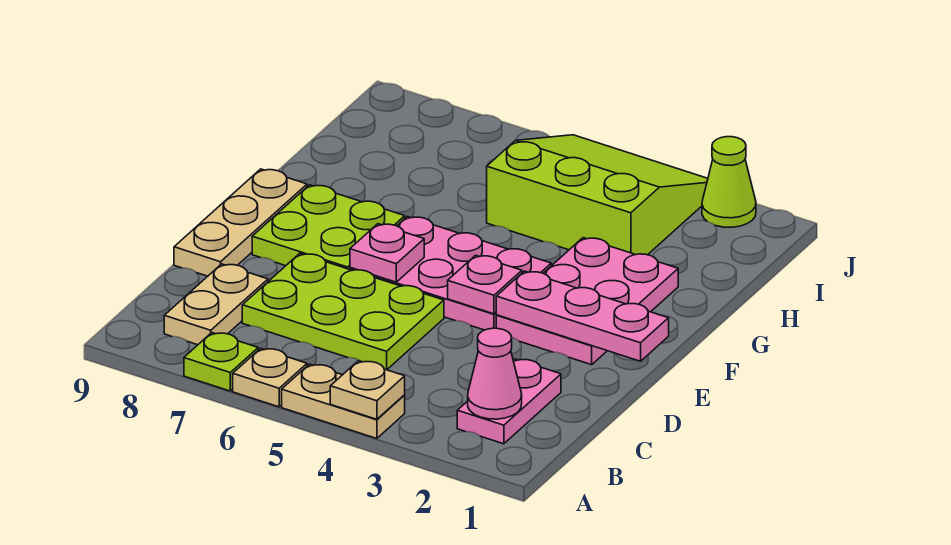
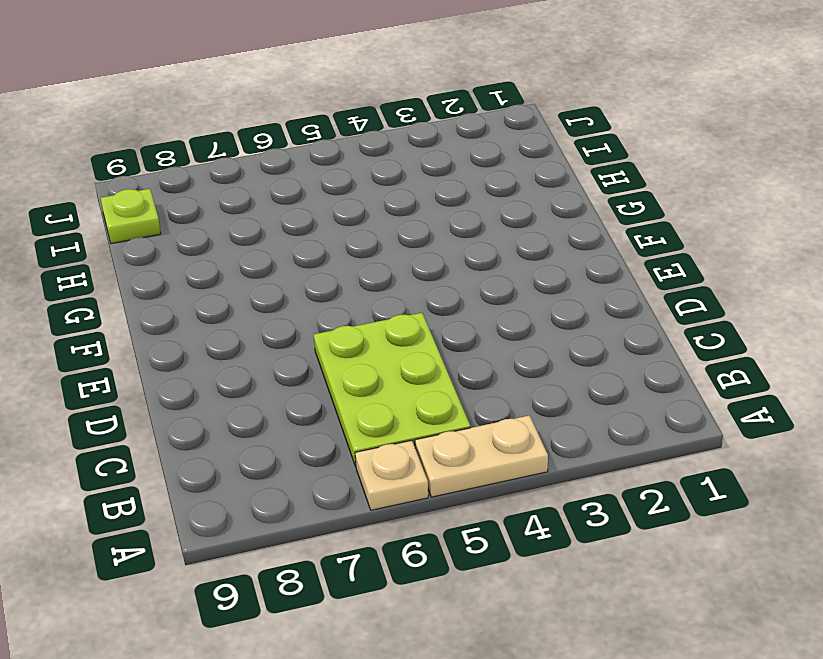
lime plate B5:D6 level 1 -> lime plate C5:D7 level 1
lime plate I9 level 1 -> lime plate A7 level 1
none -> pink plate B2:C2 level 1
none -> tan plate B8:C8 level 1
none -> tan plate D9:F9 level 1

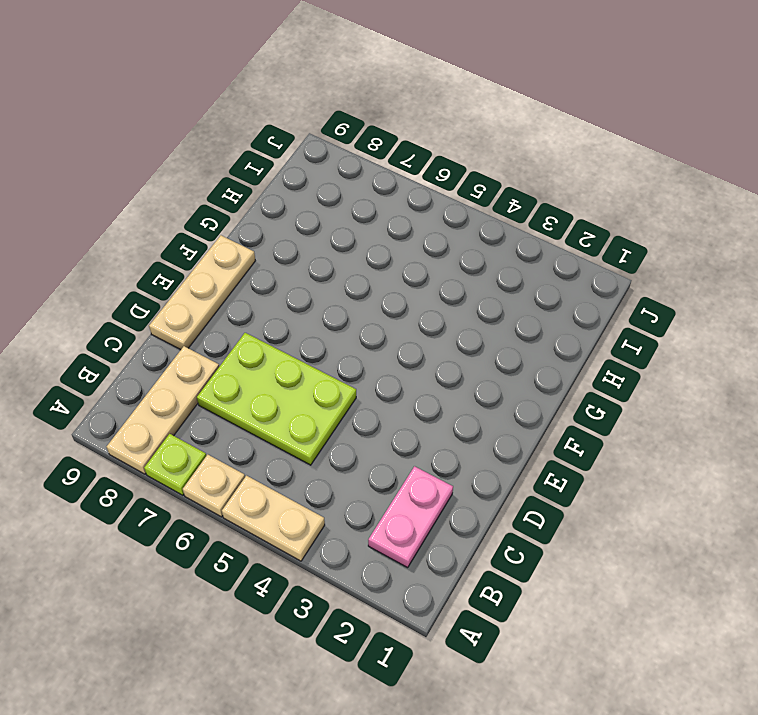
tan plate A8:C8 level 1 -> tan plate B8:C8 level 1
none -> pink plate E2:G3 level 1
none -> pink plate E4:F6 level 1
none -> lime plate E7:F8 level 1

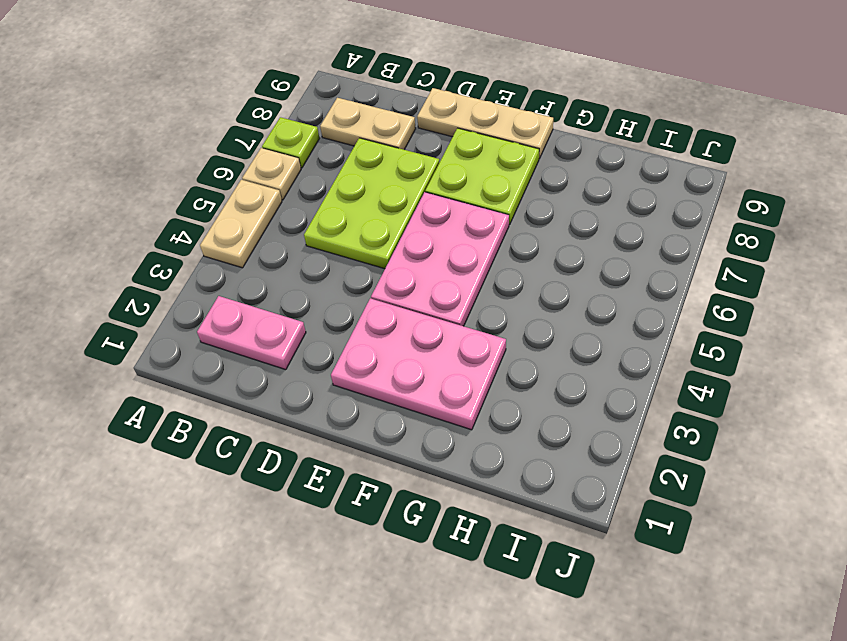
none -> lime slope H3:J5 level 1 top H
none -> lime cone J2 level 1
none -> tan plate A4 level 2

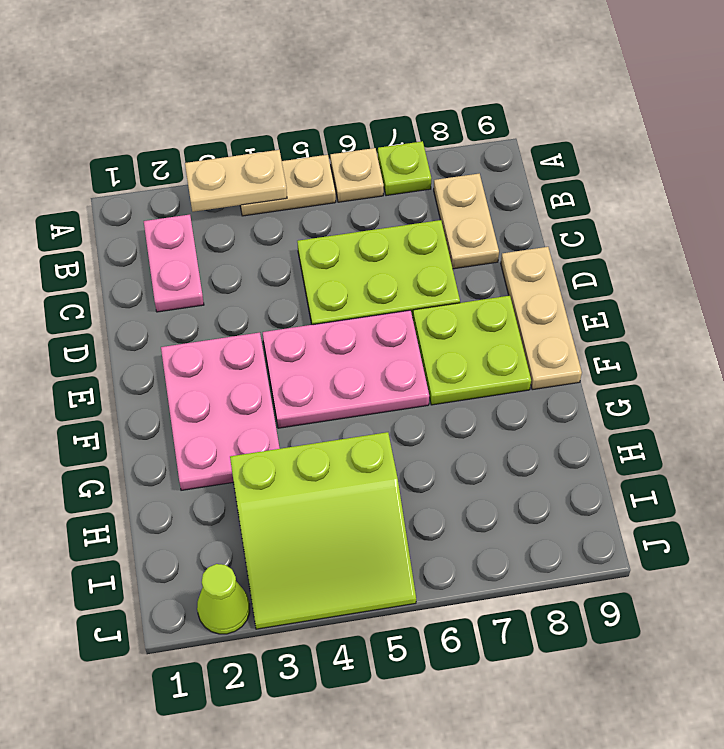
tan plate A3:A4 level 2 -> tan plate A4 level 2
none -> pink cone B2 level 2
none -> pink plate E1:E3 level 2
none -> pink plate E4 level 2

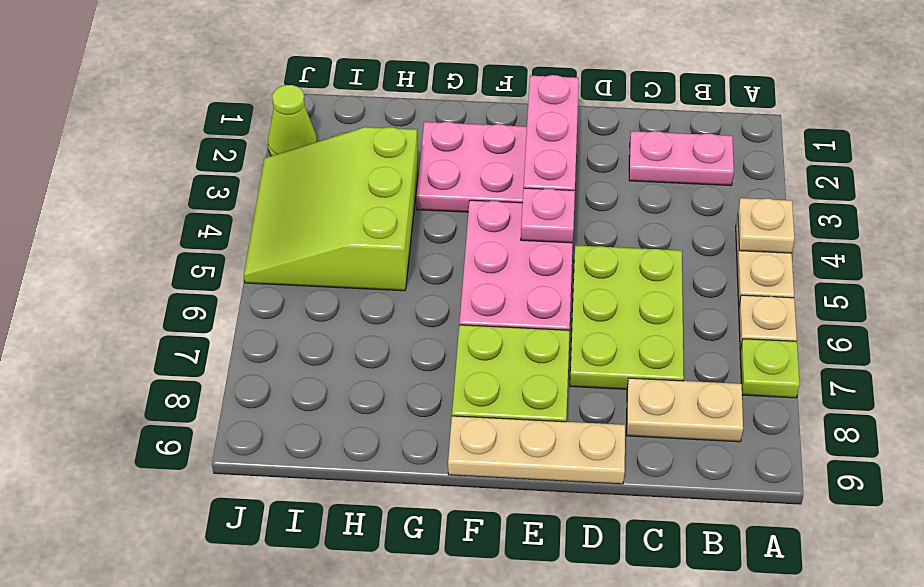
none -> pink cone B2 level 2
none -> pink plate E6 level 2

